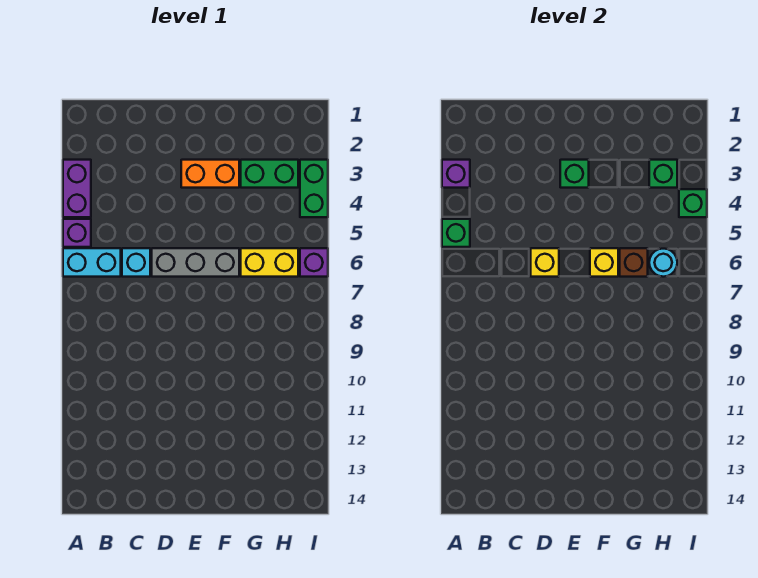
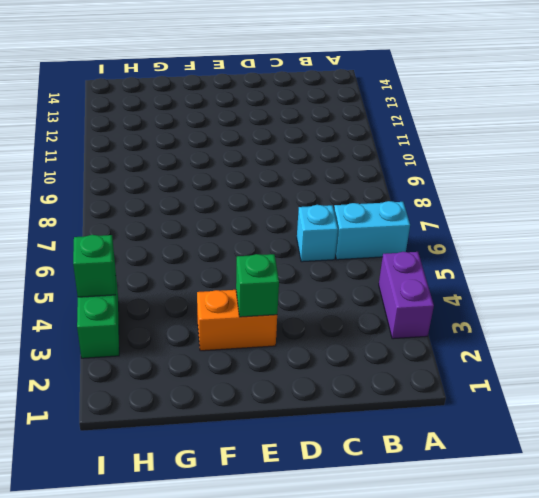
none -> purple brick A5 level 1
none -> grey brick D6:F6 level 1
none -> green brick G3:H3 level 1

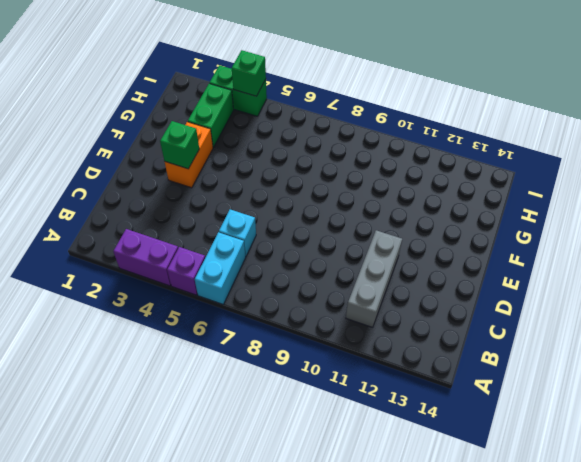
grey brick B11:D11 level 1 -> grey brick D6:F6 level 1
none -> yellow brick G6:H6 level 1
none -> purple brick I6 level 1
none -> purple brick A3 level 2

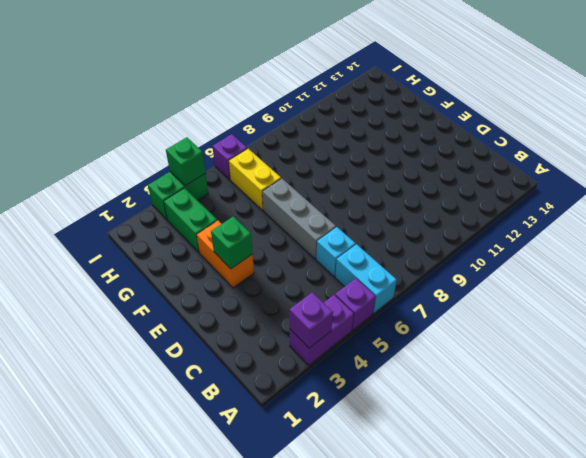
none -> green brick A5 level 2
none -> yellow brick D6 level 2
none -> yellow brick F6 level 2

